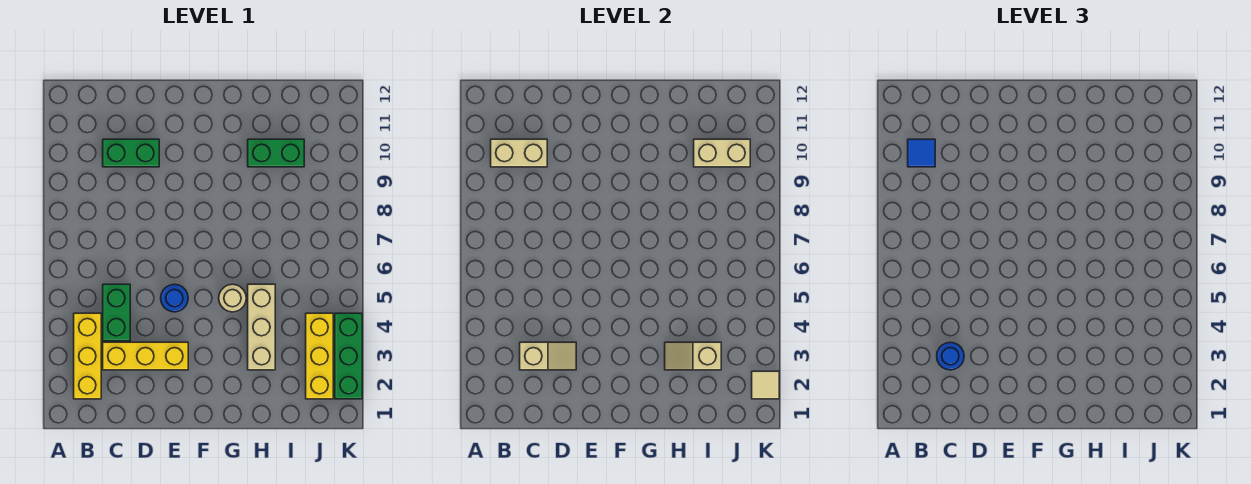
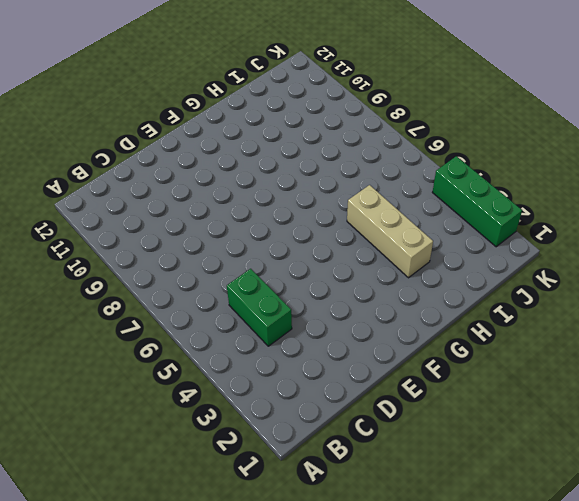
none -> yellow brick B2:B4 level 1
none -> yellow brick C3:E3 level 1
none -> green brick C10:D10 level 1

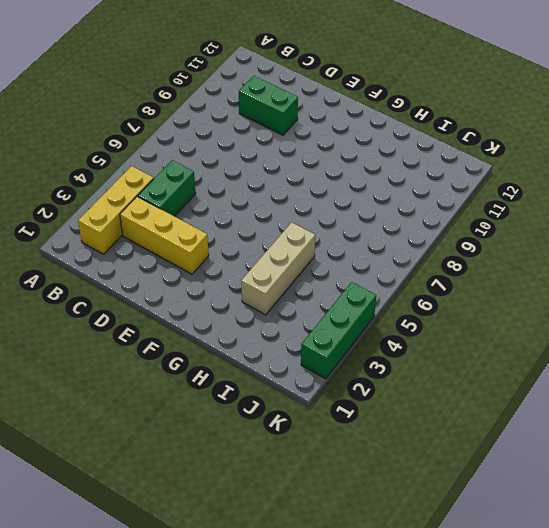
none -> blue round brick E5 level 1
none -> tan round brick G5 level 1
none -> green brick H10:I10 level 1

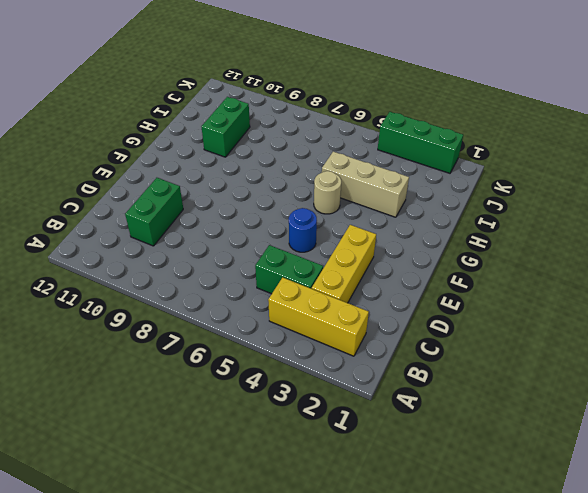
none -> yellow brick J2:J4 level 1
none -> tan brick B10:C10 level 2
none -> tan slope C3:D3 level 2 top C

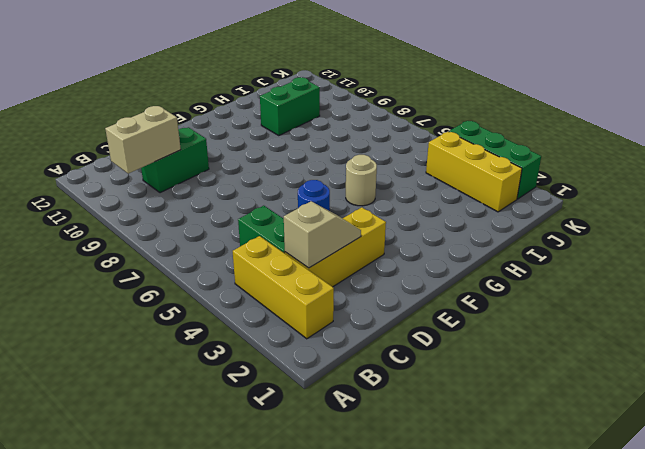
none -> tan brick H3:H5 level 1
none -> tan slope H3:I3 level 2 top I
none -> tan brick I10:J10 level 2

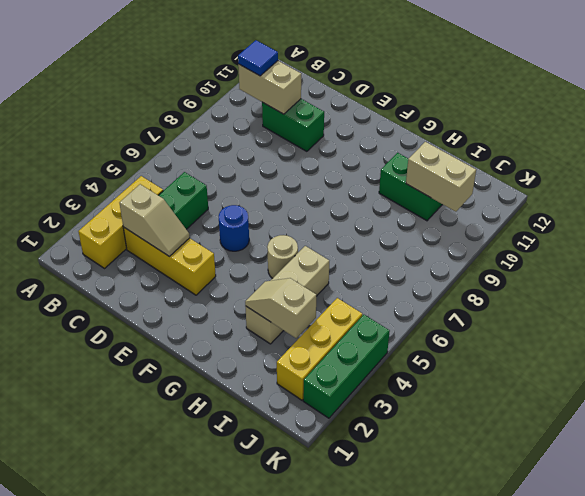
none -> tan tile K2 level 2
none -> blue round brick C3 level 3

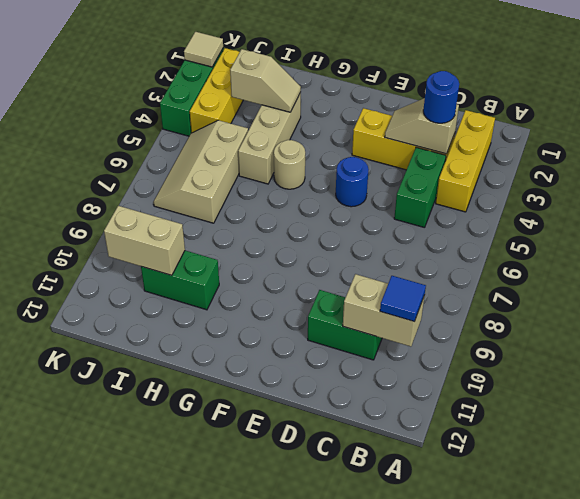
tan slope I5:J7 level 1 top I -> none

